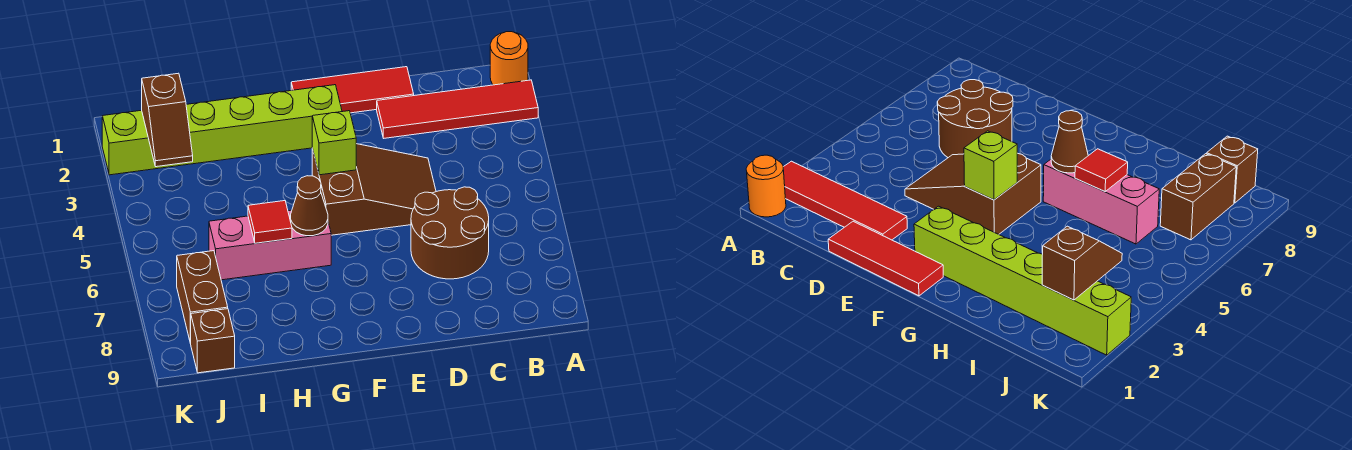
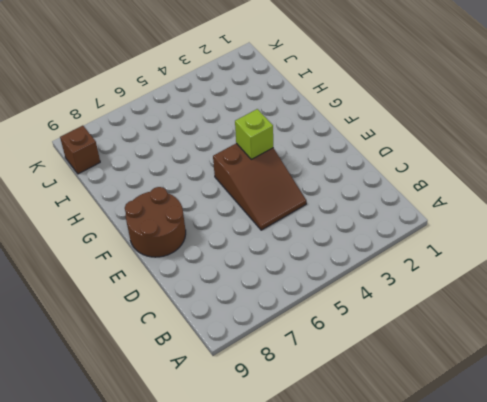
brown round brick E8:F9 level 1 -> brown round brick C6:D7 level 1
none -> orange round brick A1 level 1
none -> red tile A2:D2 level 1
none -> red tile D1:F1 level 1

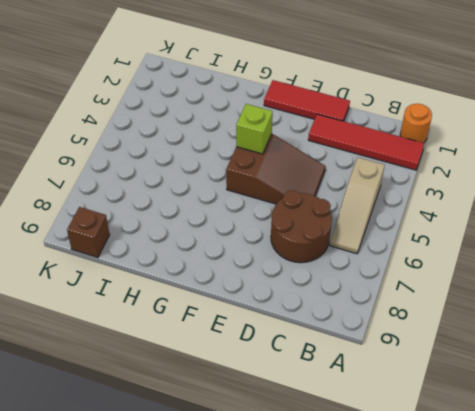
tan slope B4:B6 level 1 top 4 -> none
none -> lime brick F2:K2 level 1
none -> pink brick G6:I6 level 1
none -> brown brick J7:J8 level 1

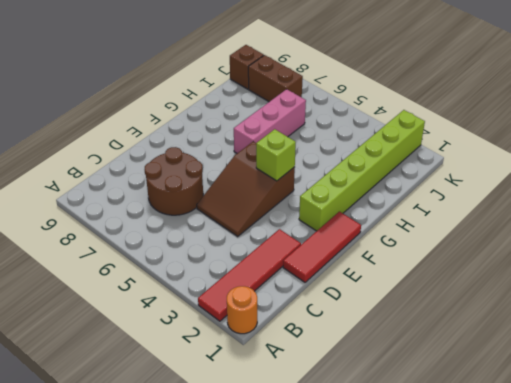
none -> brown cone G6 level 2
none -> red tile H6 level 2
none -> brown slope J2:J3 level 2 top 2

